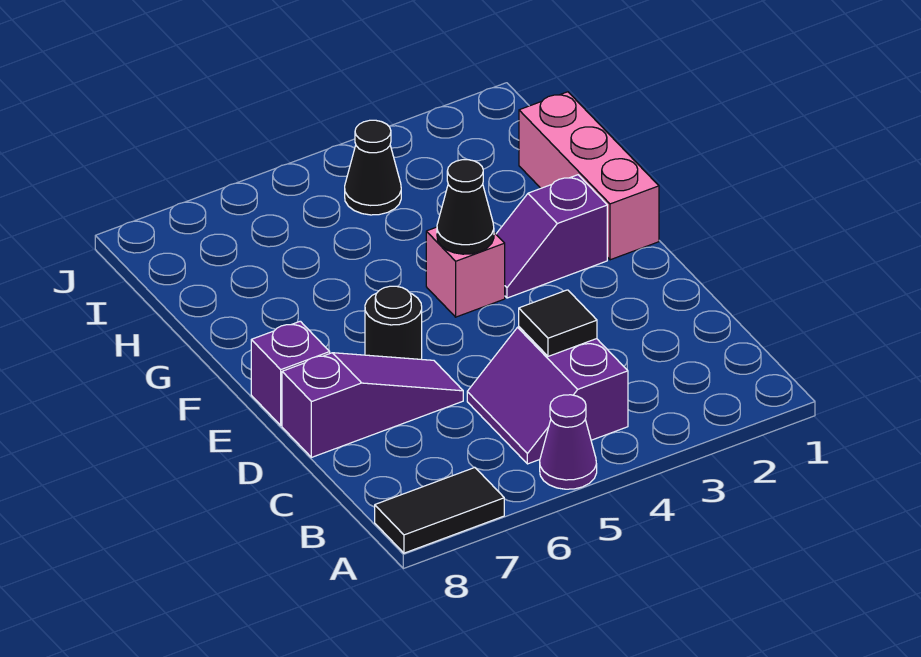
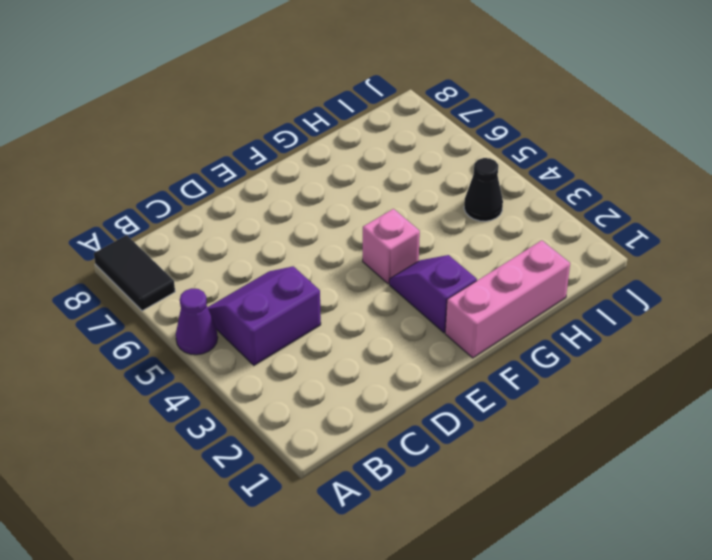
none -> purple slope D6:D8 level 1 top 8
none -> black round brick E6 level 1
none -> purple brick E8 level 1

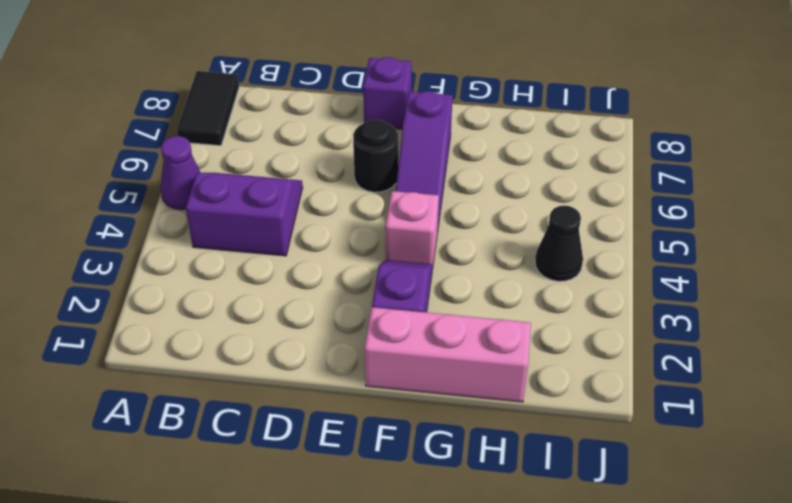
purple slope F5:F7 level 1 top 7 -> purple slope D6:D8 level 1 top 8
none -> black tile C4 level 2
none -> black cone F4 level 2

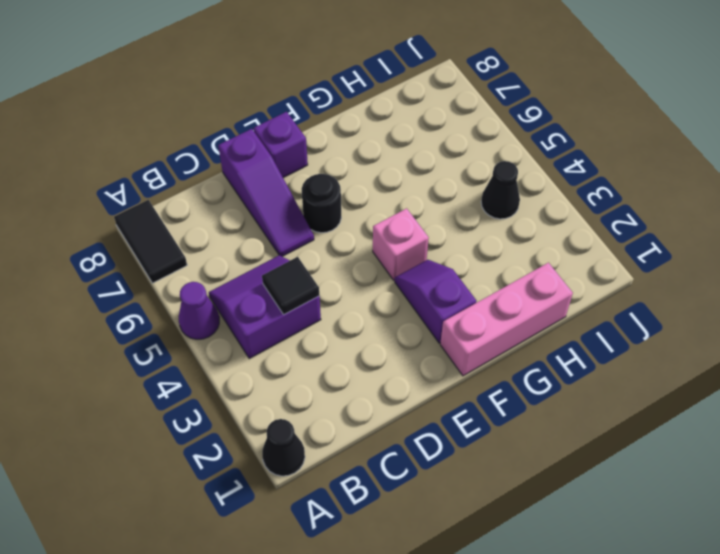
black cone A1 level 1 -> black cone F4 level 2

